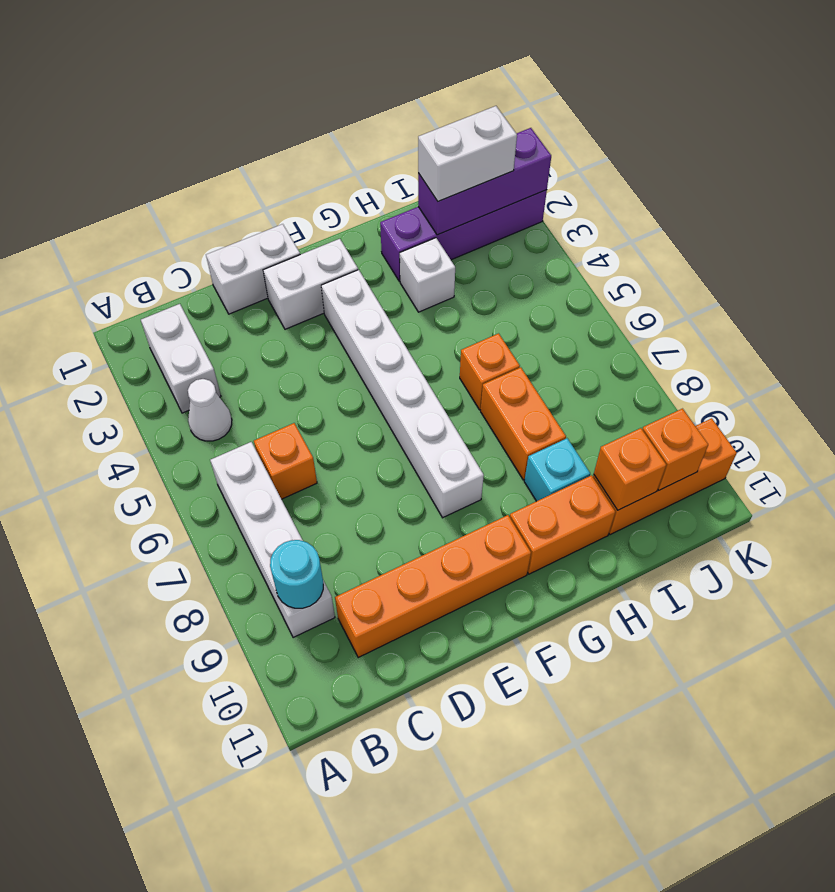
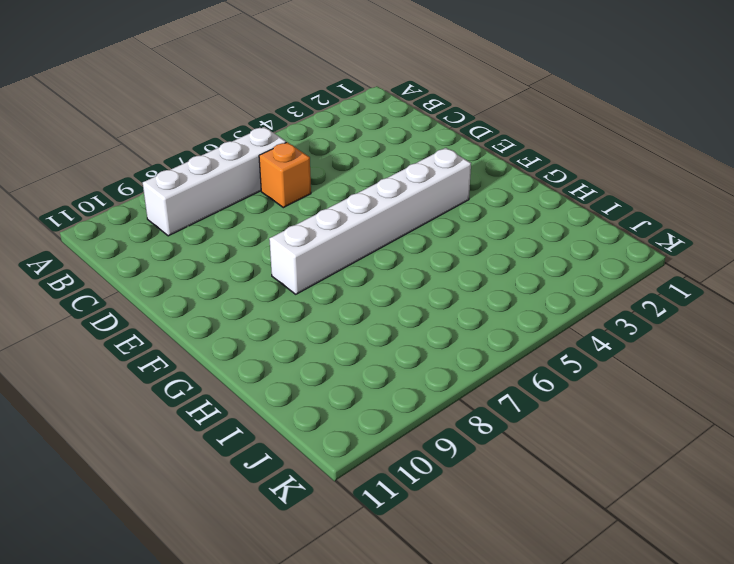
none -> white brick B2:B3 level 1
none -> white cone B4 level 1
none -> orange brick C10:F10 level 1

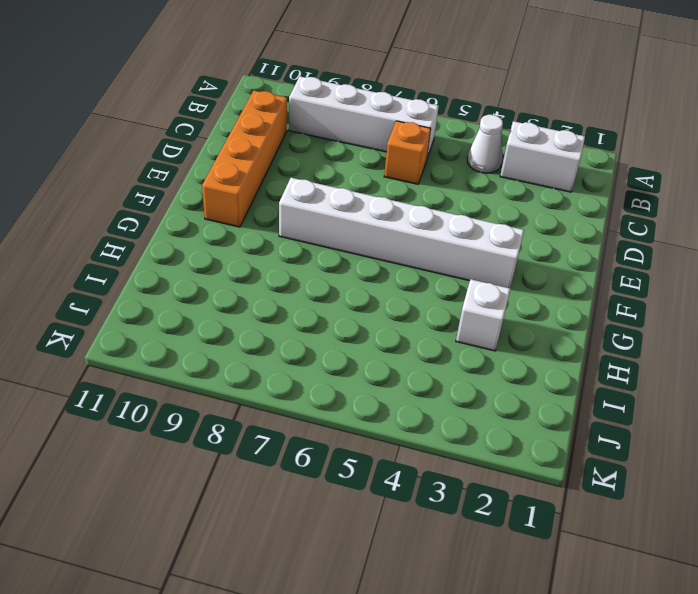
none -> white brick D1:E1 level 1
none -> white brick E2:F2 level 1
none -> orange brick G10:H10 level 1

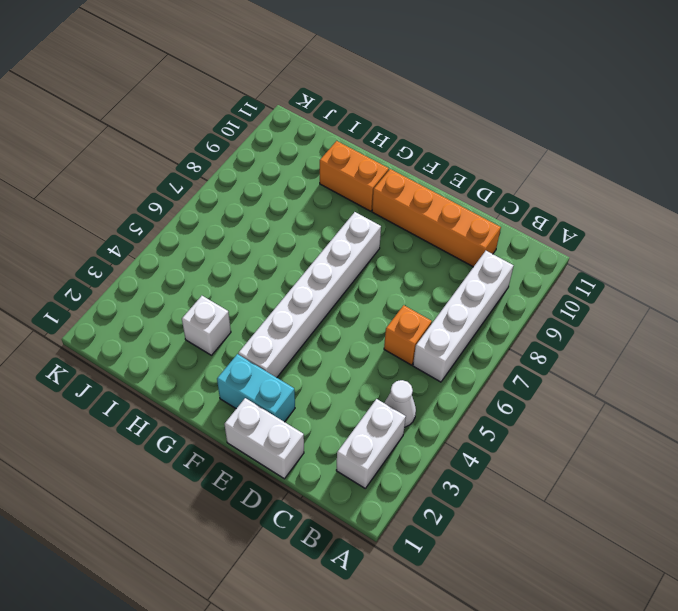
cyan brick E2:F2 level 1 -> white brick E2:F2 level 1
none -> purple brick H2:K2 level 1
none -> orange brick H6 level 1
none -> orange brick H7:H8 level 1

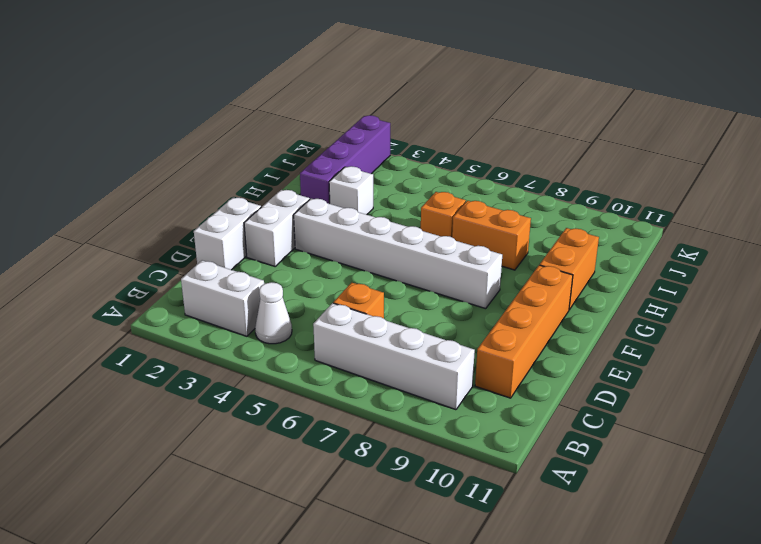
none -> cyan brick H9 level 1
none -> orange brick I10:K10 level 1
none -> cyan round brick B9 level 2

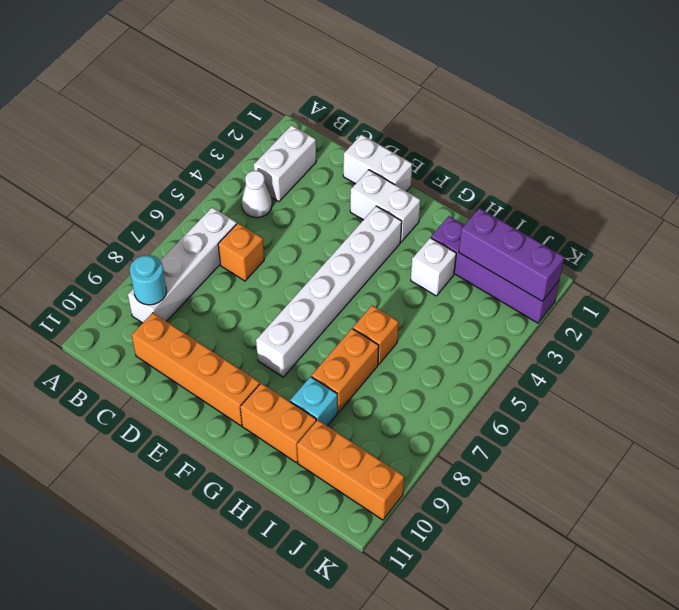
none -> orange brick I10 level 2
none -> orange brick J10 level 2
none -> white brick I2:J2 level 3

